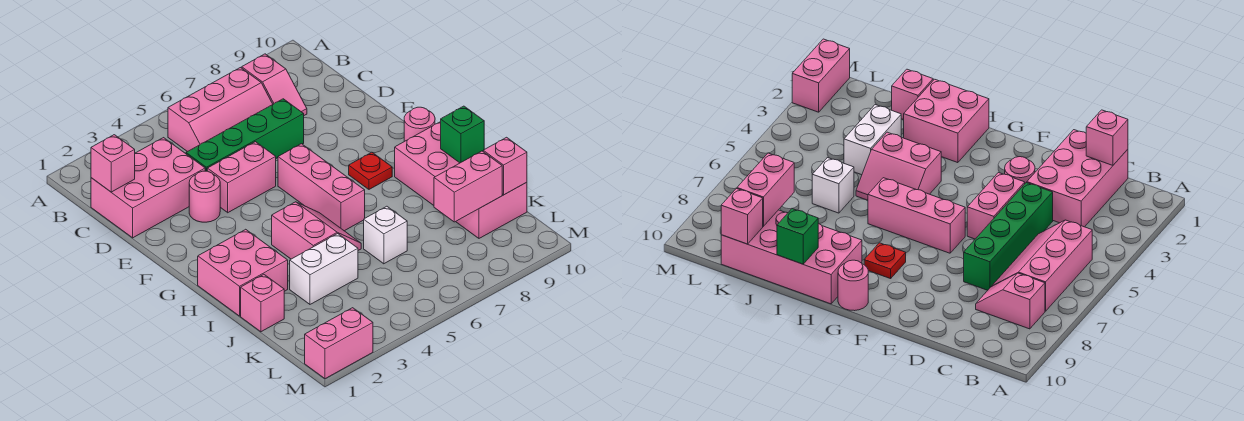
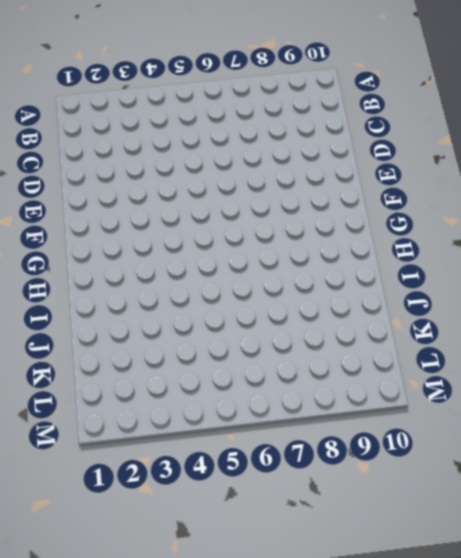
none -> pink slope B5:C7 level 1 top B
none -> pink slope B8:C8 level 1 top B
none -> pink brick C1:D3 level 1

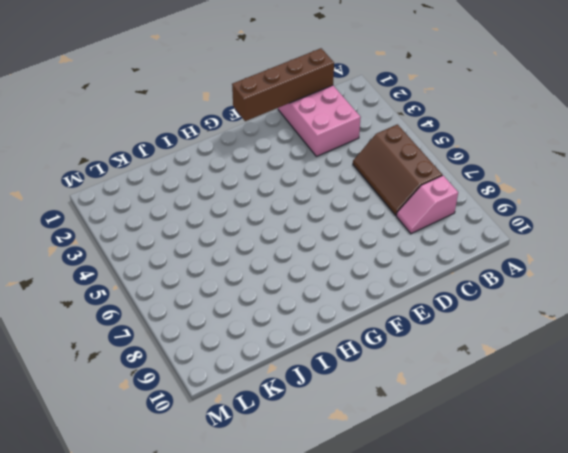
brown slope B5:C7 level 1 top B -> pink slope B5:C7 level 1 top B
brown brick C1:F1 level 2 -> pink brick C1 level 2
none -> green brick D4:D7 level 1
none -> pink round brick E3 level 1
none -> pink brick E4:E5 level 1

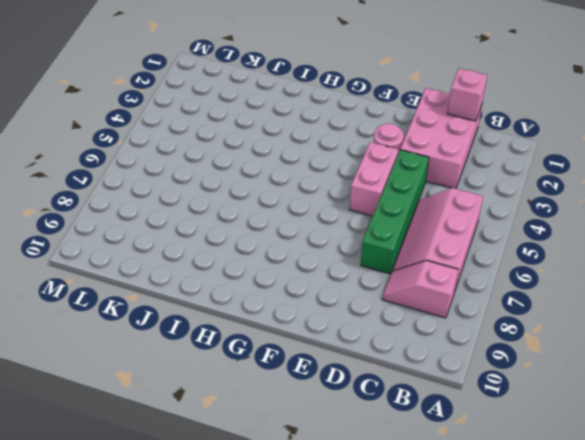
none -> pink brick F6:H6 level 1
none -> red plate G8 level 1
none -> pink round brick G10 level 1

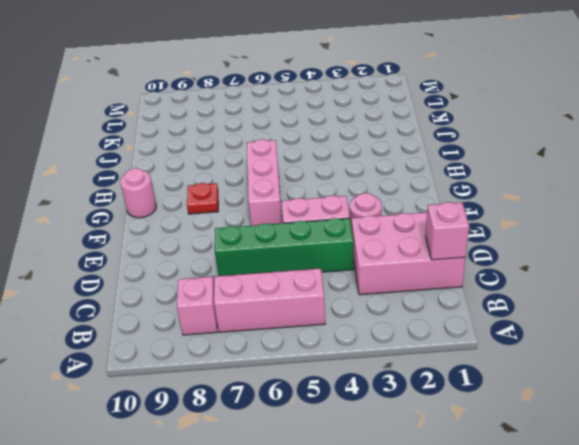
none -> pink brick H1:I2 level 1
none -> pink slope H4:I5 level 1 top 4
none -> pink brick H9:K10 level 1

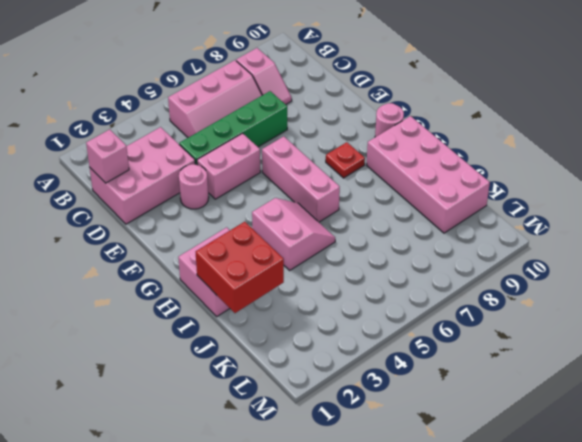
red brick I1:J2 level 2 -> none
none -> pink brick J1 level 1
none -> white brick J3:J4 level 1
none -> white brick J6 level 1

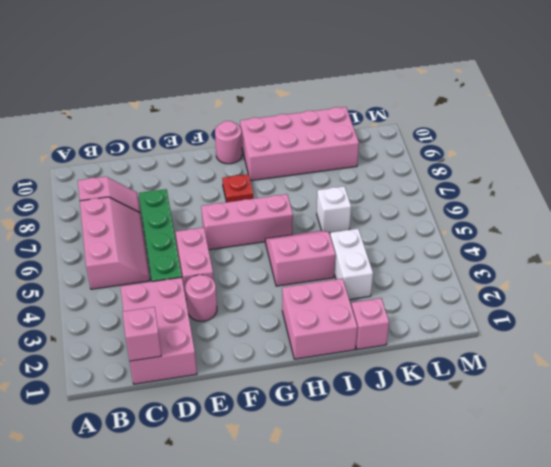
none -> pink brick M1:M2 level 1
none -> green brick I10 level 2
none -> pink brick K8:K9 level 2

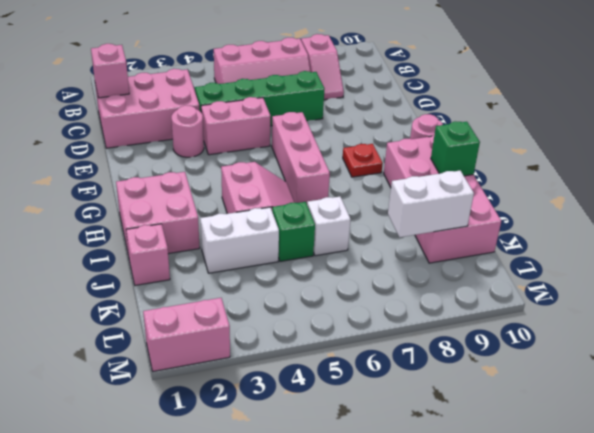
green brick J5 level 1 -> none
white brick K8:K9 level 2 -> pink brick K8:K9 level 2
none -> pink brick K10 level 2

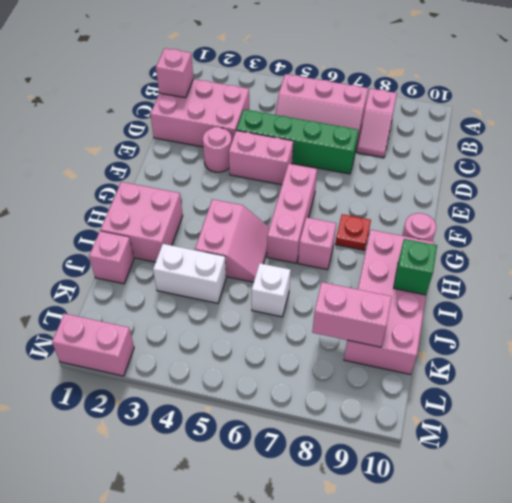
pink brick H7 level 1 -> pink brick K10 level 2

